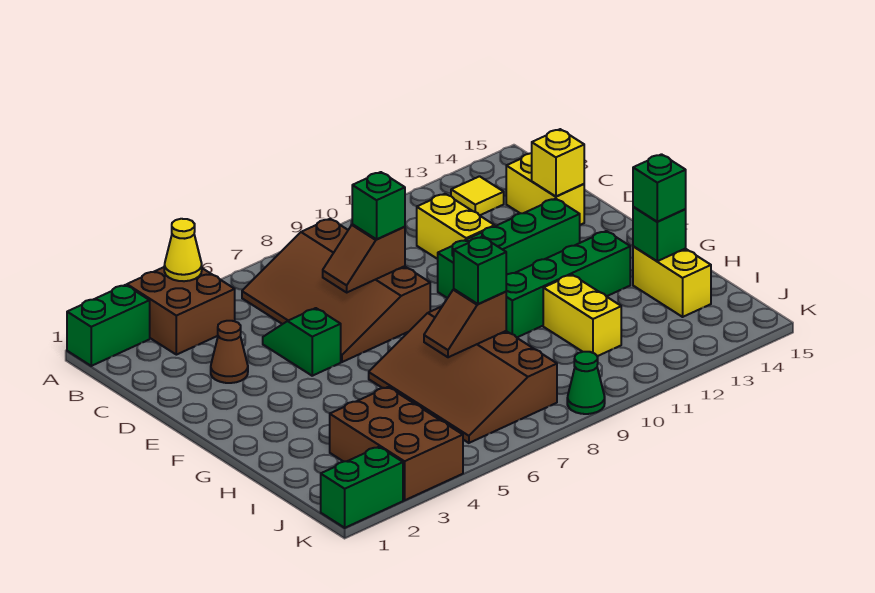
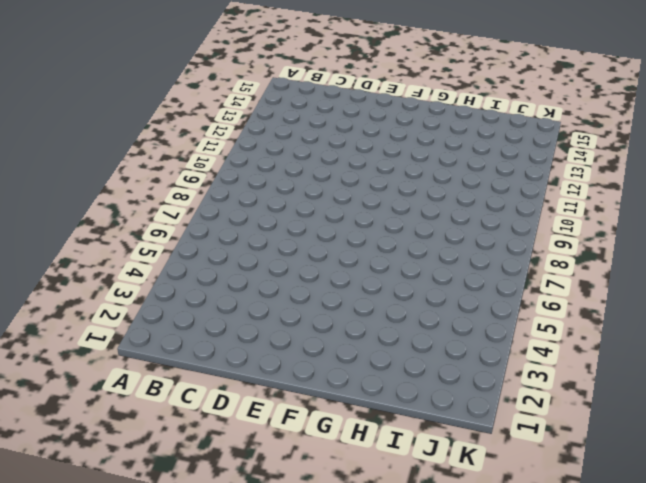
none -> green brick A1:A2 level 1
none -> brown brick A3:B4 level 1
none -> brown slope B6:E8 level 1 top 8

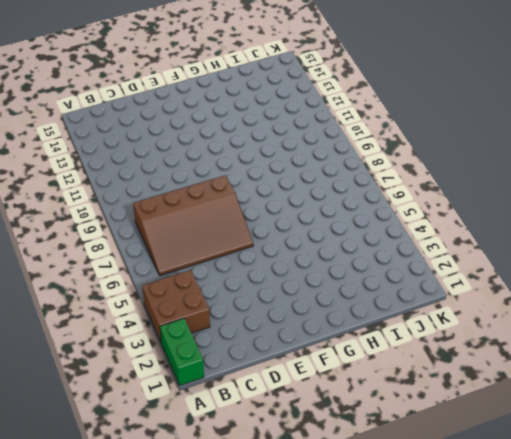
none -> yellow tile B13 level 1
none -> yellow brick C11:D11 level 1
none -> yellow brick C14:D14 level 1

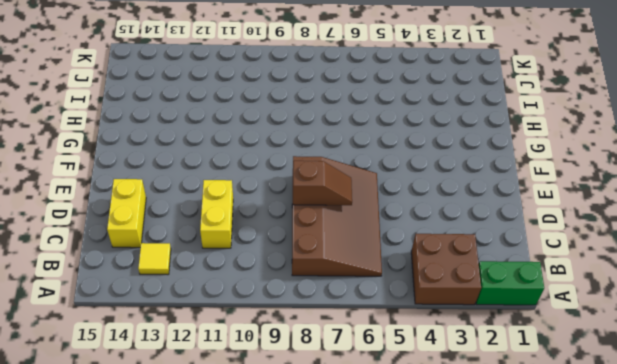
none -> brown cone D3 level 1
none -> green slope D5:E5 level 1 top E
none -> green brick E10:E13 level 1

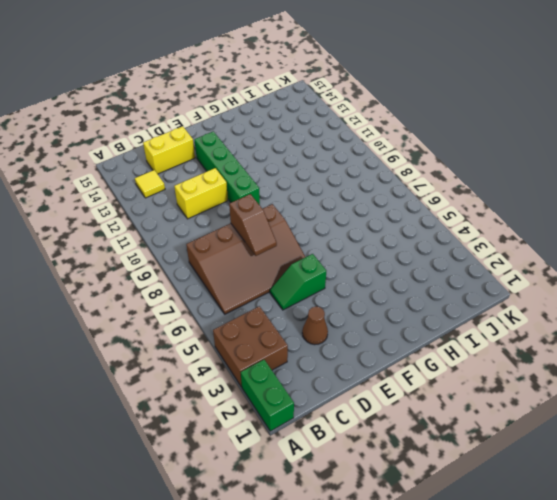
none -> brown slope G6:J8 level 1 top 8
none -> green brick G10:G13 level 1
none -> yellow brick H11:I11 level 1

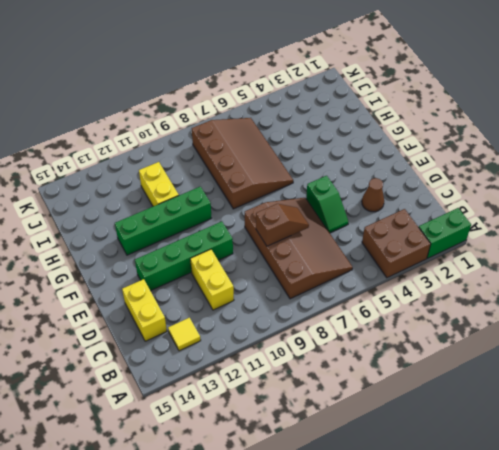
none -> yellow brick H14:I14 level 1
none -> brown brick I3:K4 level 1
none -> green brick K1:K2 level 1

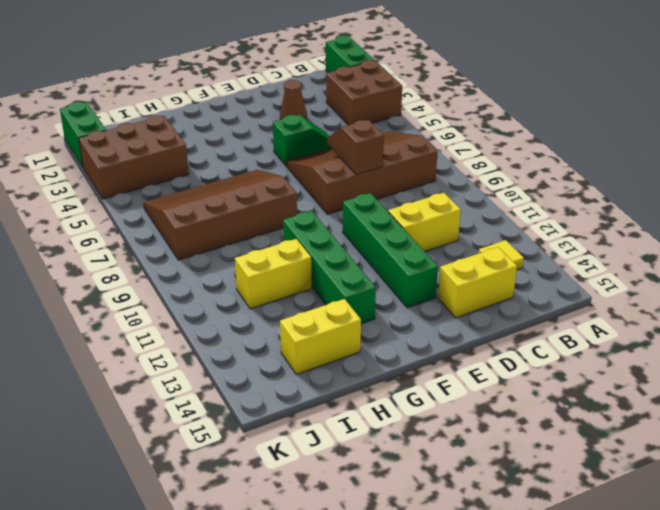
none -> green cone K9 level 1
none -> yellow cone A4 level 2
none -> yellow brick D14 level 2

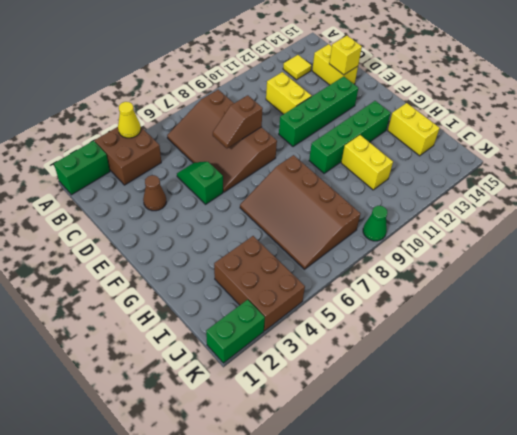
none -> brown slope H7:H8 level 2 top 8
none -> green brick H14 level 2
none -> green brick D8 level 3

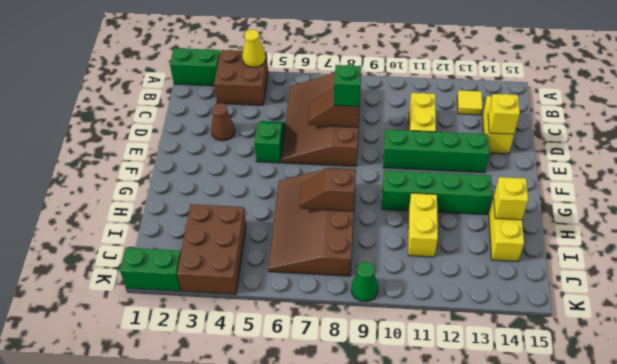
yellow brick H14 level 2 -> green brick H14 level 2
none -> green brick H8 level 3
none -> green brick H14 level 3

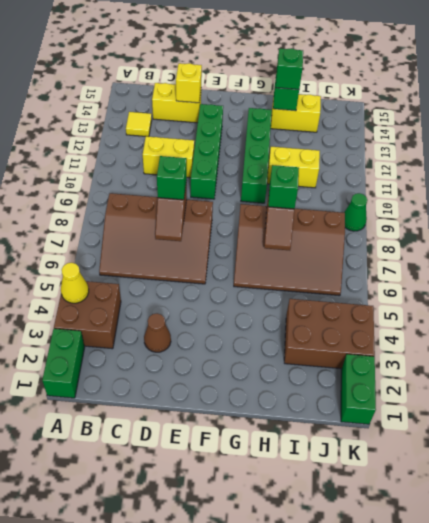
none -> green slope D5:E5 level 1 top E

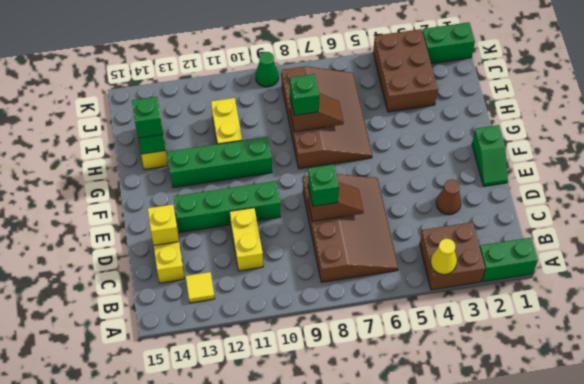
green slope E1:F1 level 1 top F -> green slope D5:E5 level 1 top E

